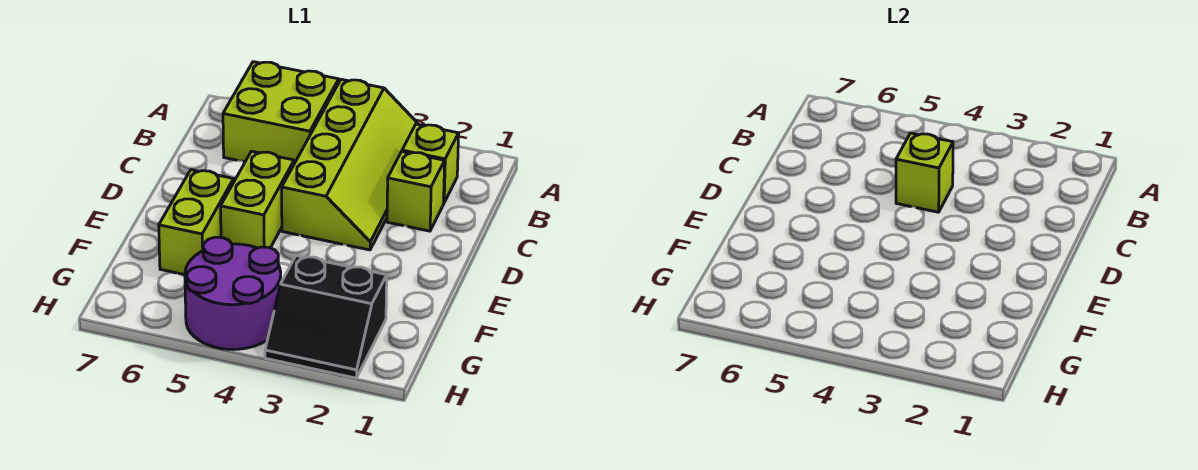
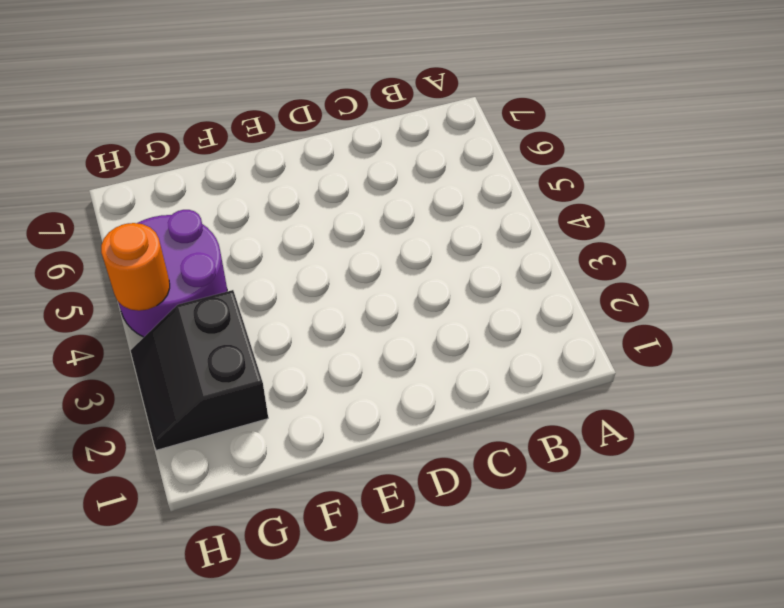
orange round brick H4 level 2 -> none
none -> lime slope A3:D4 level 1 top 4
none -> lime brick A5:B6 level 1

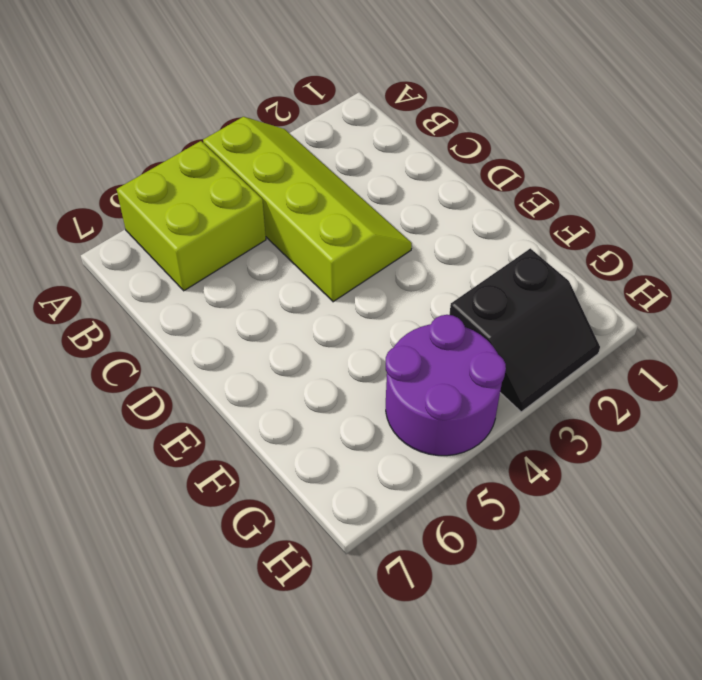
none -> lime brick B2 level 1
none -> lime brick C2 level 1

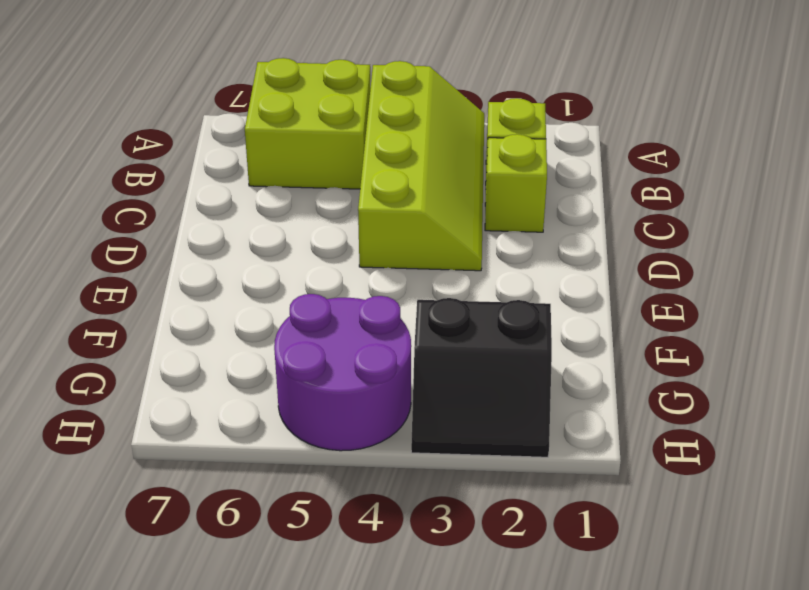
none -> lime brick D5:E5 level 1
none -> lime brick E6:F6 level 1

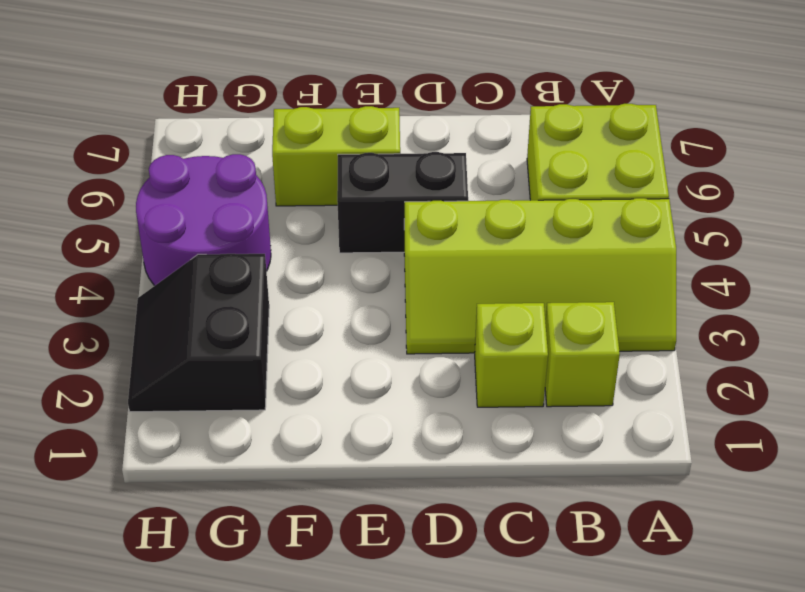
black brick D5:E5 level 1 -> lime brick D5:E5 level 1
none -> lime brick C4 level 2

